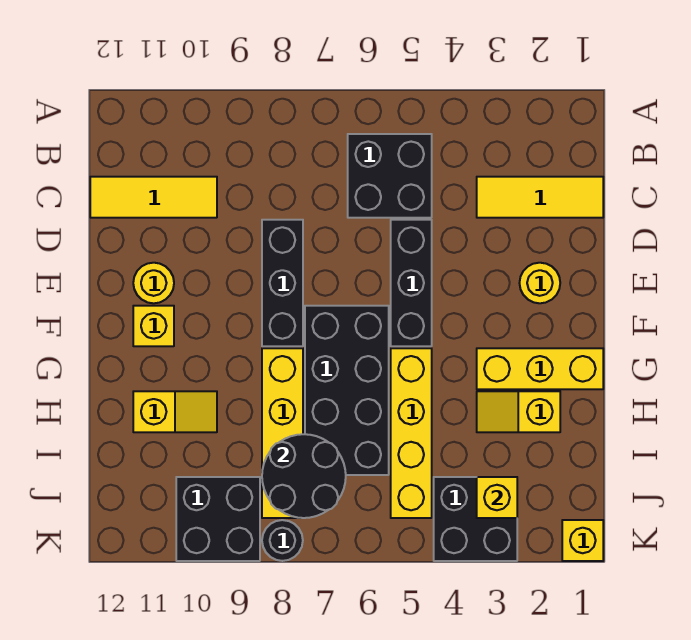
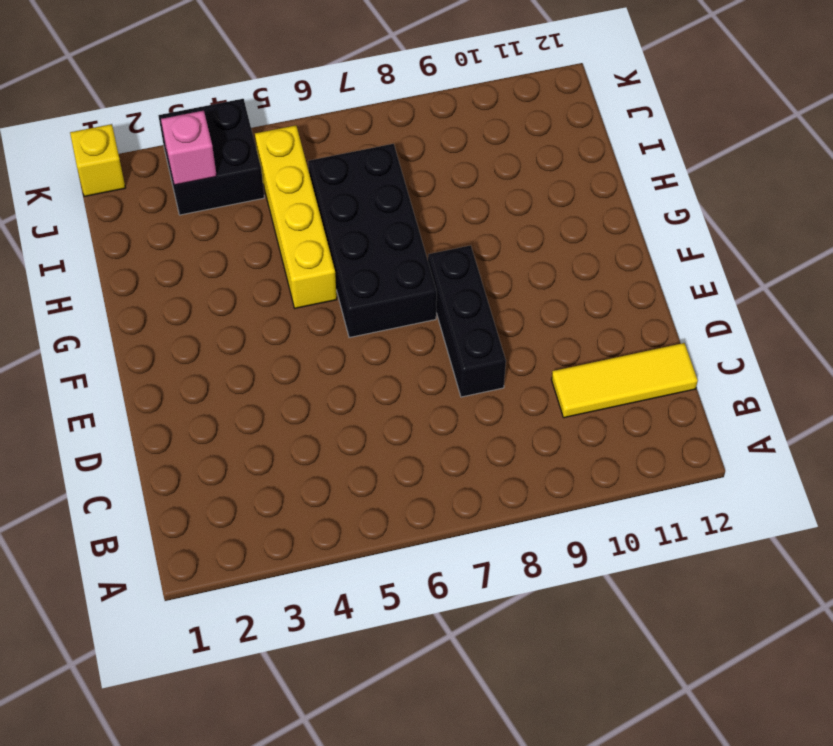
pink brick J3 level 2 -> yellow brick J3 level 2
none -> black brick B5:C6 level 1
none -> yellow tile C1:C3 level 1
none -> black brick D5:F5 level 1

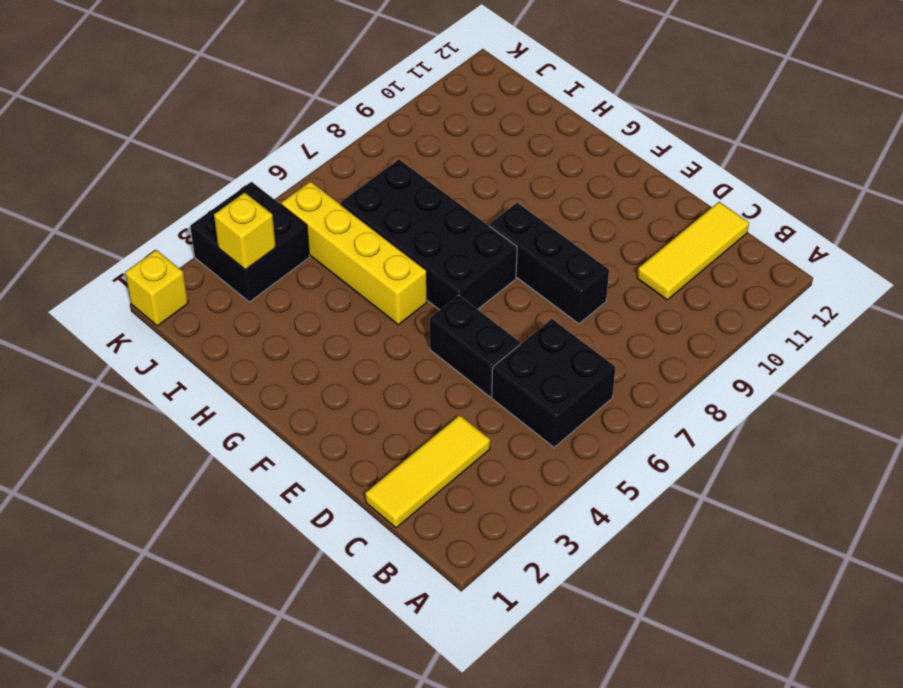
black brick D5:E5 level 1 -> black brick D5:F5 level 1
none -> yellow round brick E2 level 1
none -> yellow round brick E11 level 1
none -> yellow brick F11 level 1

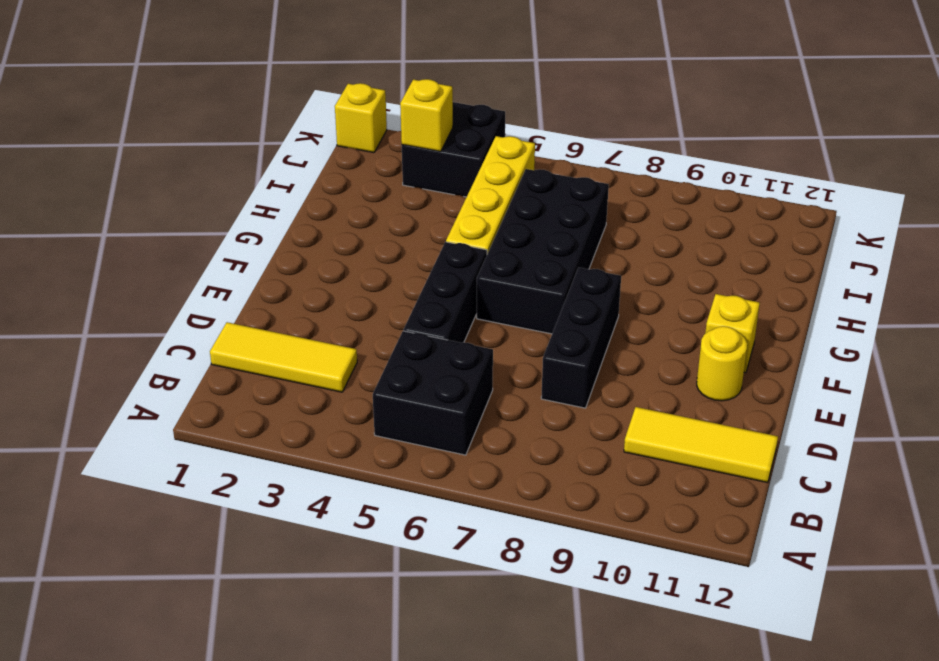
none -> yellow round brick E2 level 1
none -> yellow brick G1:G3 level 1
none -> yellow brick G8:J8 level 1

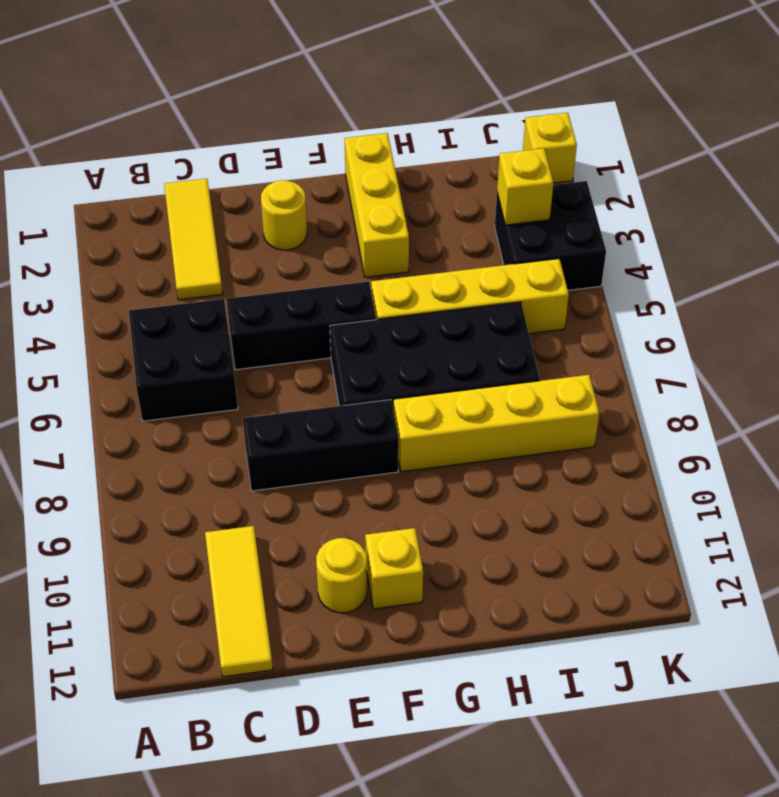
none -> yellow slope H2:H3 level 1 top 2
none -> yellow slope H10:H11 level 1 top 11
none -> black brick J9:K10 level 1

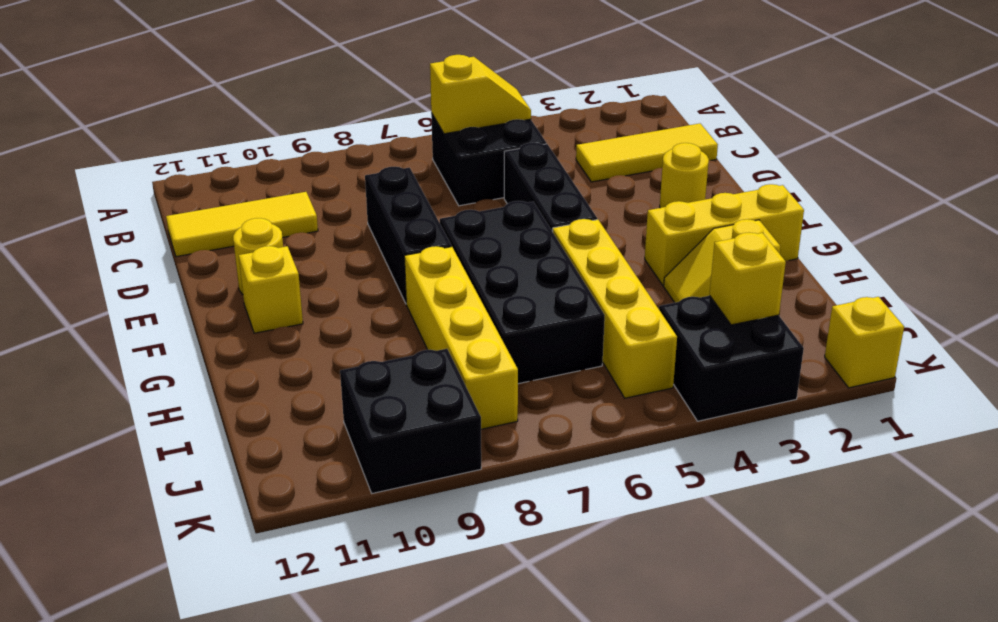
yellow slope B5:B6 level 2 top 6 -> yellow slope H10:H11 level 1 top 11
none -> black round brick K8 level 1
none -> black round brick I7:J8 level 2

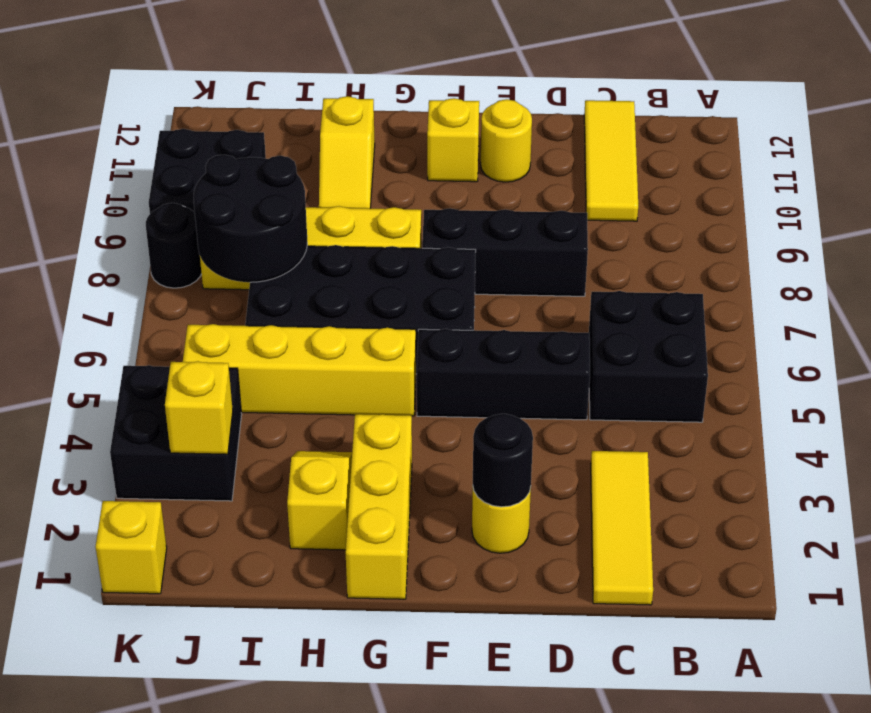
black round brick E2 level 2 -> none

